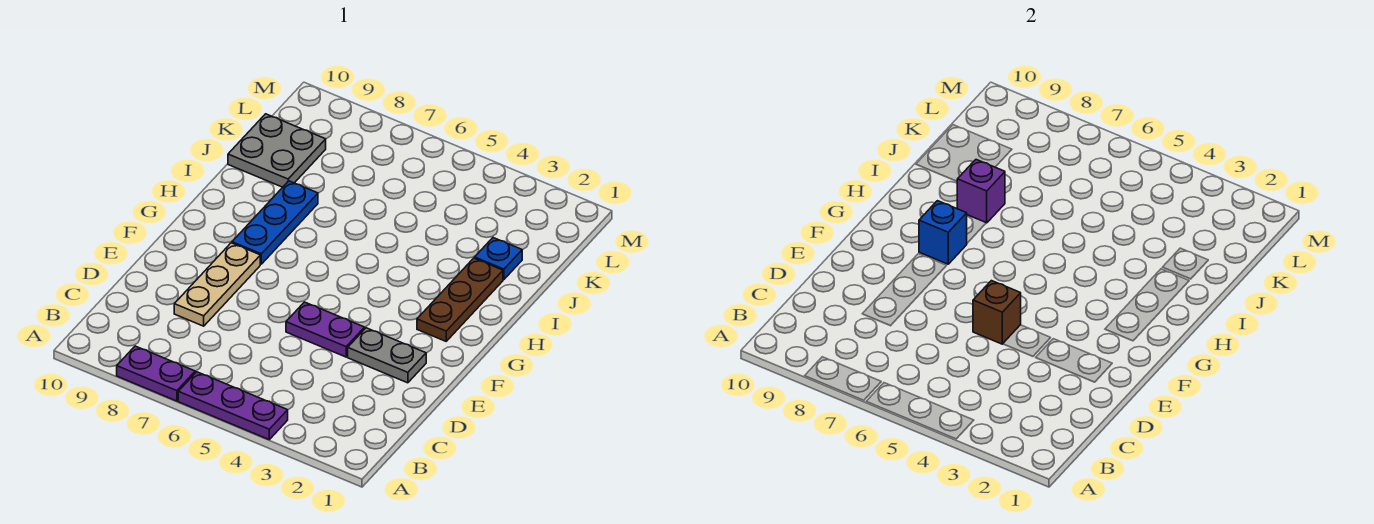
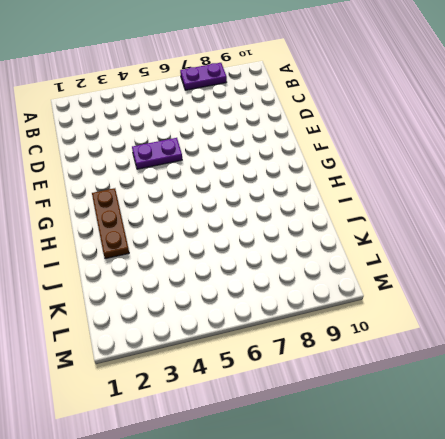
none -> purple plate A4:A6 level 1
none -> tan plate D8:F8 level 1
none -> grey plate E2:E3 level 1

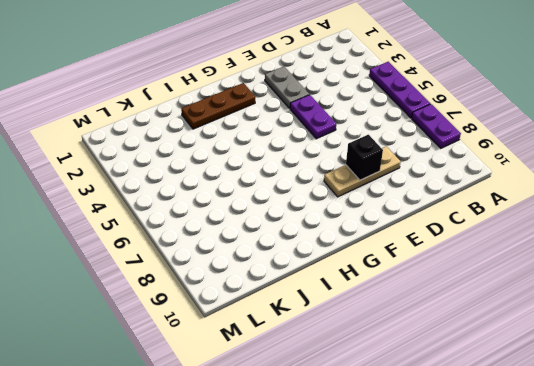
black brick E8 level 2 -> none
none -> blue plate G8:I8 level 1
none -> blue plate J2 level 1
none -> grey plate J9:K10 level 1

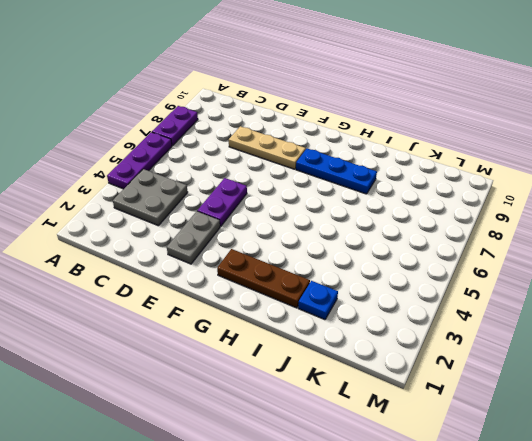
grey plate B3:C4 level 1 -> grey plate J9:K10 level 1
none -> brown brick E5 level 2
none -> blue brick G8 level 2
none -> purple brick I8 level 2

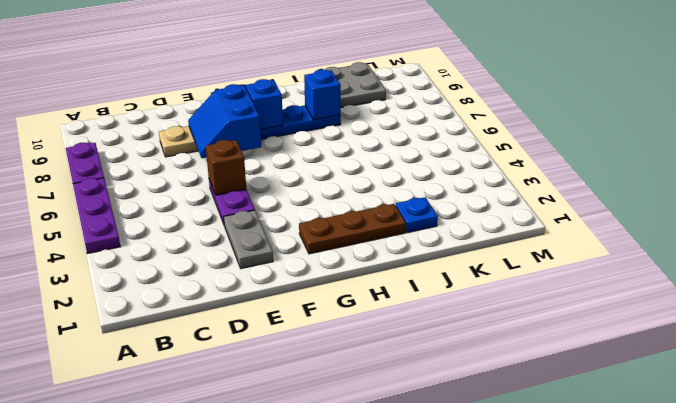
blue slope E7:F8 level 2 top F -> none
blue brick I8 level 2 -> purple brick I8 level 2

